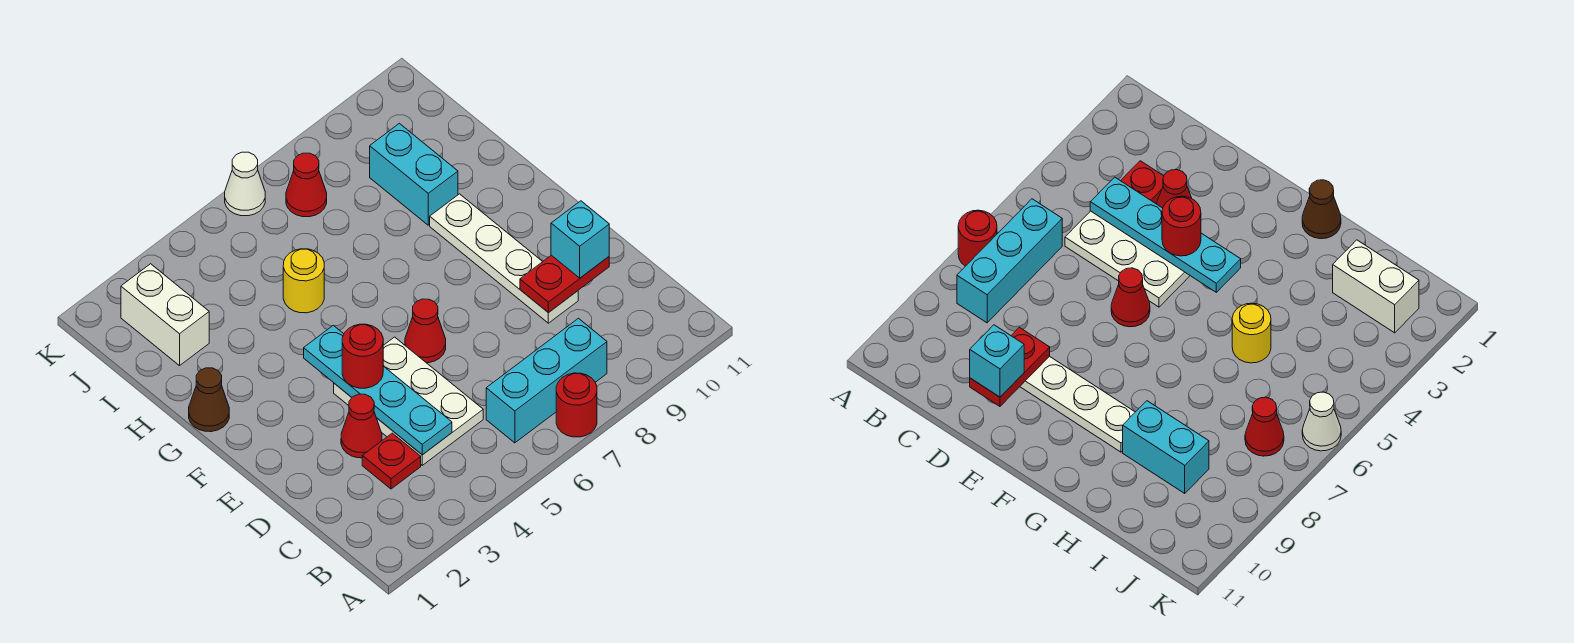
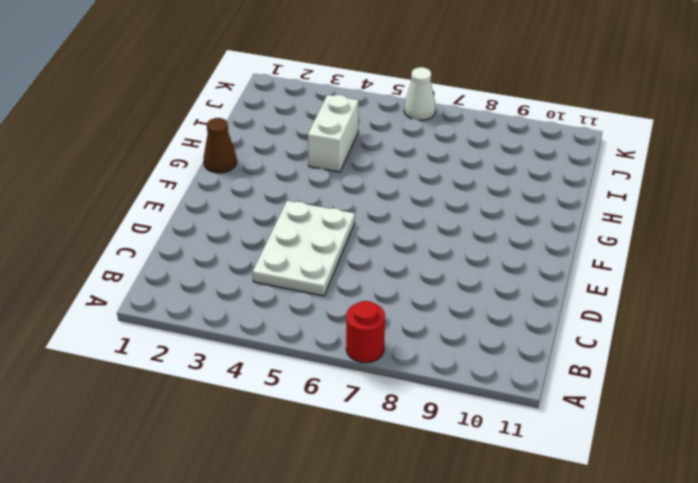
white brick H4:I4 level 1 -> white brick I2:J2 level 1
none -> cyan brick B6:B8 level 1
none -> red plate C3 level 1
none -> red cone D3 level 1

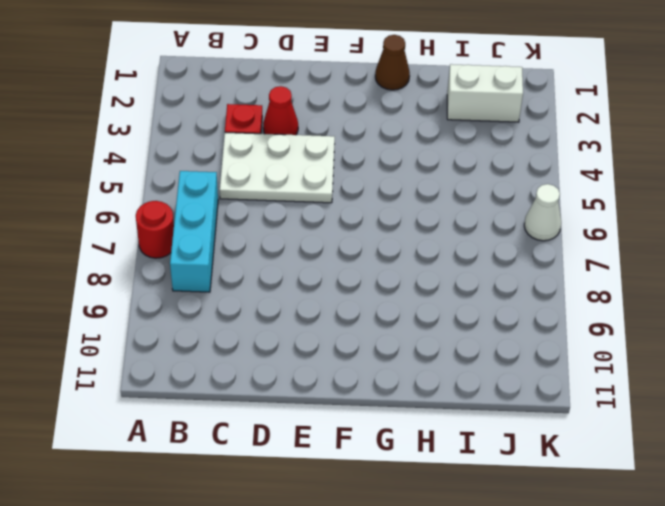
none -> white plate D9:G9 level 1
none -> red cone E6 level 1
none -> yellow round brick H5 level 1

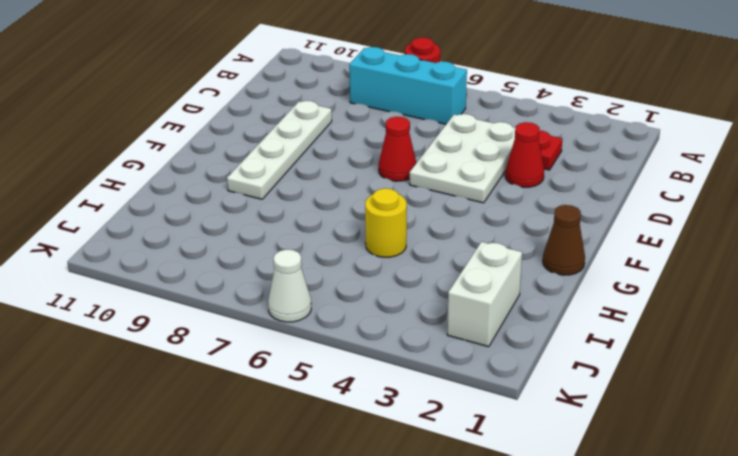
none -> cyan brick H9:I9 level 1
none -> red cone J7 level 1
none -> cyan plate C4:F4 level 2

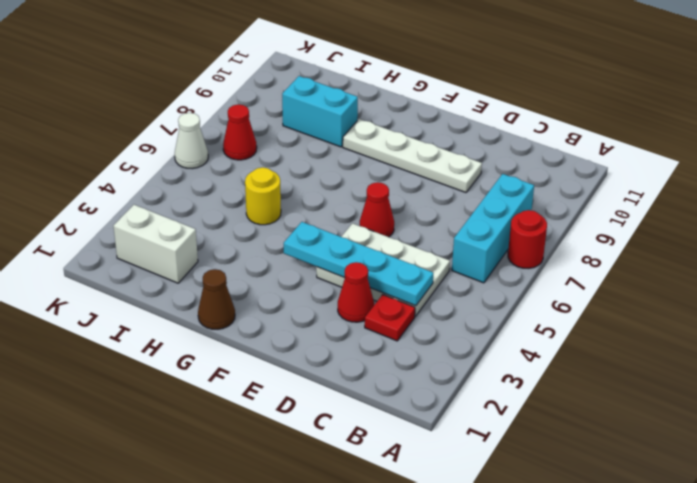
none -> red plate D9:D10 level 2
none -> cyan brick D10 level 3
none -> red round brick E4 level 3

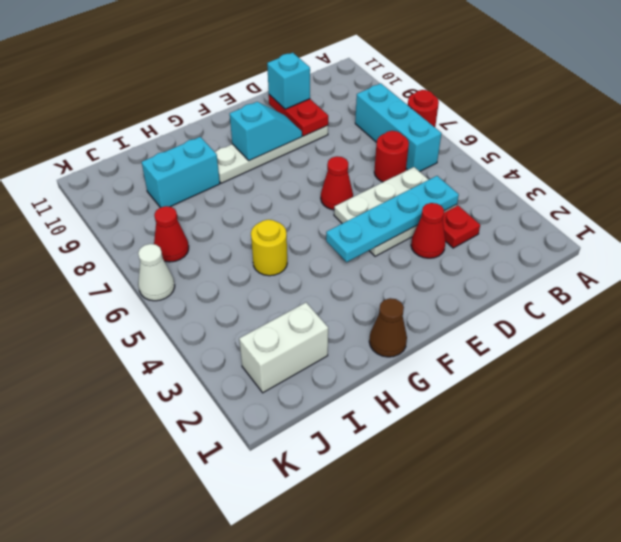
red round brick C6 level 1 -> red round brick E4 level 3
cyan slope E9:F9 level 2 top F -> none

